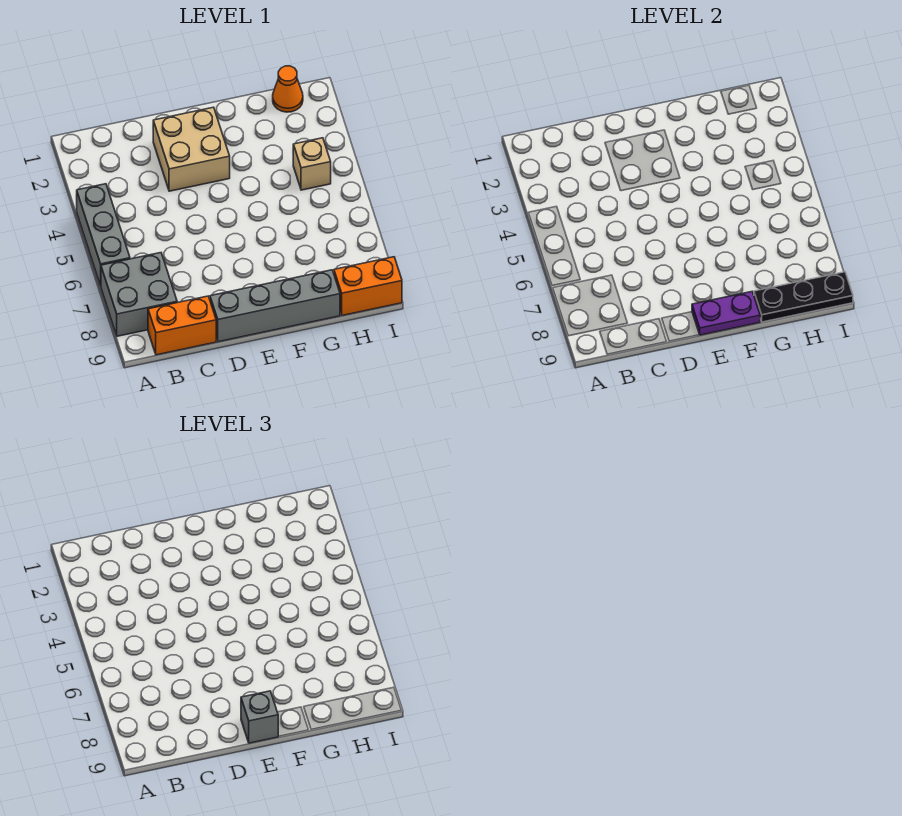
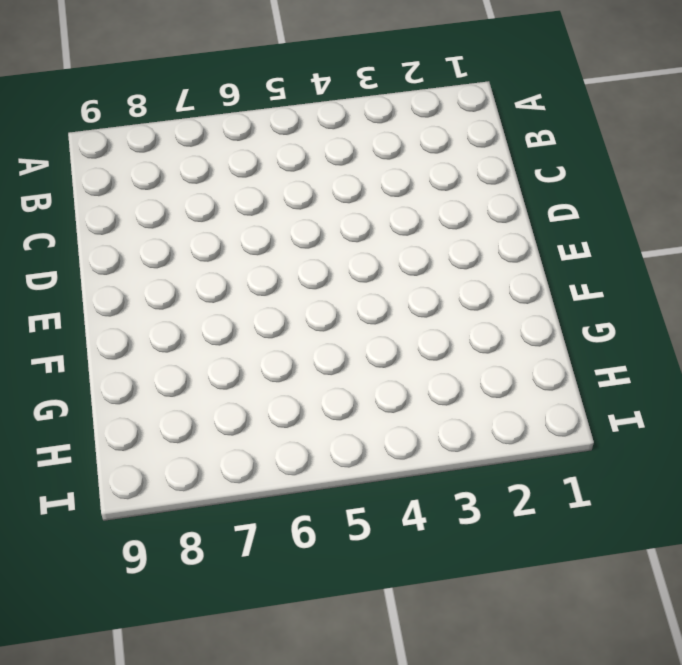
none -> grey brick A4:A6 level 1
none -> grey brick A7:B8 level 1

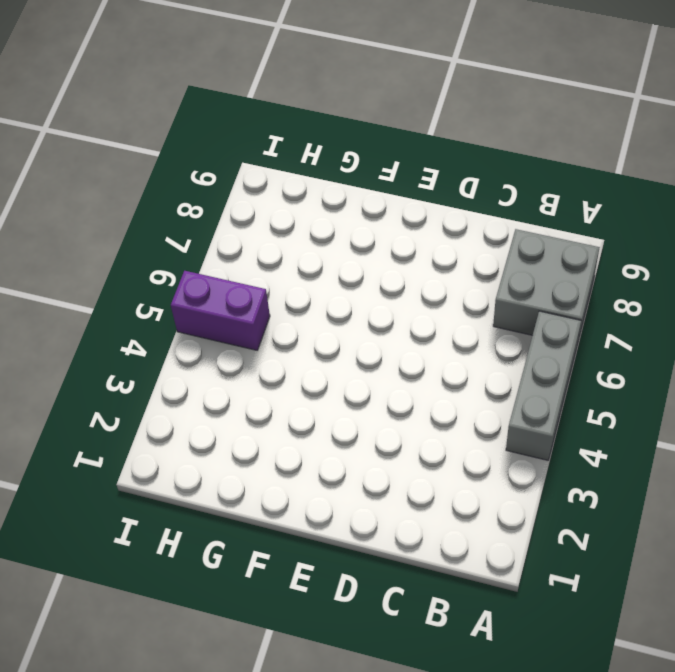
purple brick H5:I5 level 1 -> none
none -> orange brick B9:C9 level 1
none -> tan brick D2:E3 level 1

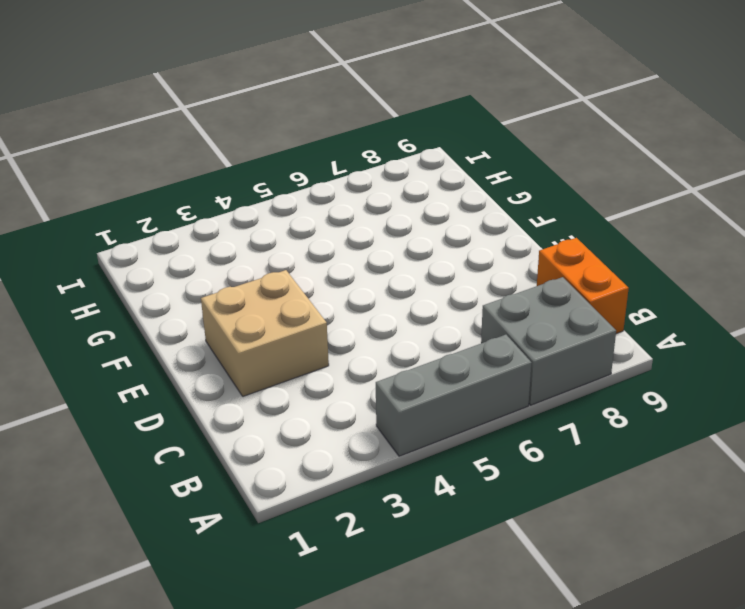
none -> grey brick D9:G9 level 1
none -> orange cone H1 level 1

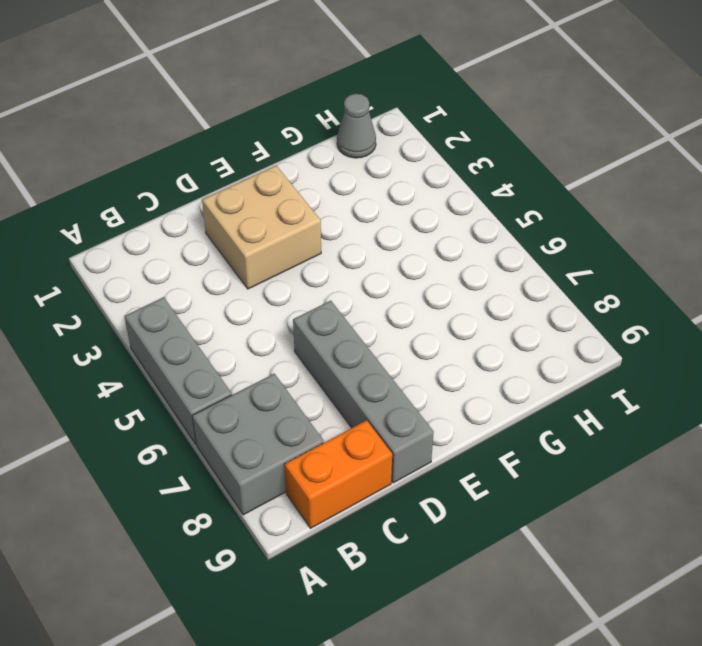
grey brick D6:D9 level 1 -> grey brick D9:G9 level 1
grey cone H1 level 1 -> orange cone H1 level 1
none -> tan brick H4 level 1
none -> orange brick H9:I9 level 1

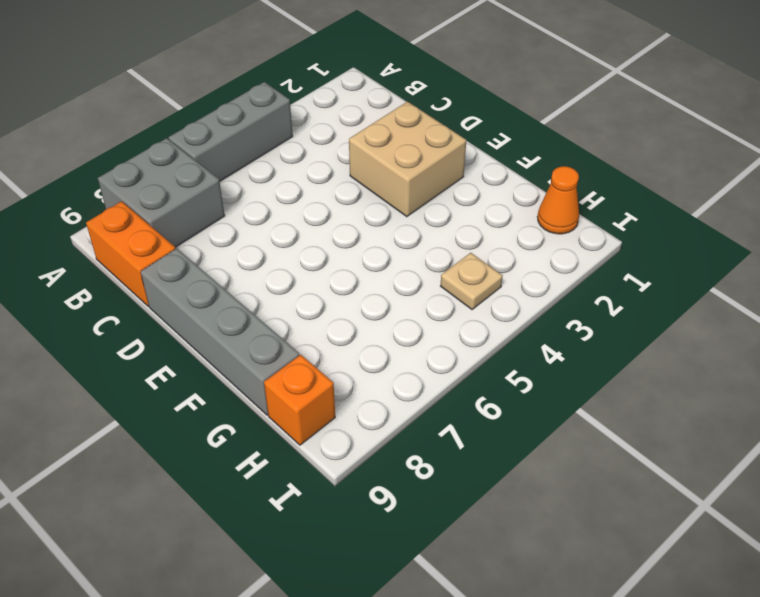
tan plate H4 level 1 -> tan brick H4 level 1
orange brick H9 level 1 -> orange brick H9:I9 level 1
none -> purple plate E9:F9 level 2
none -> black plate G9:I9 level 2

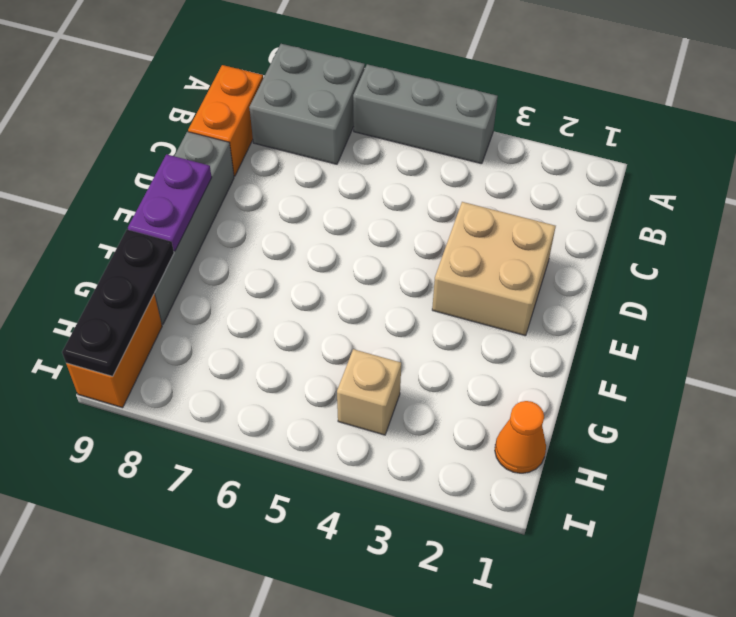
none -> grey brick E9 level 3

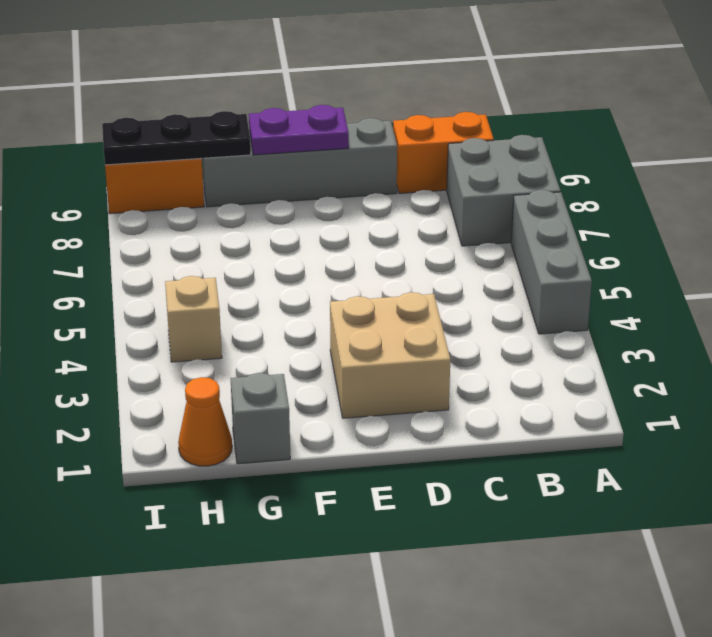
grey brick G1 level 1 -> grey brick E9 level 3

